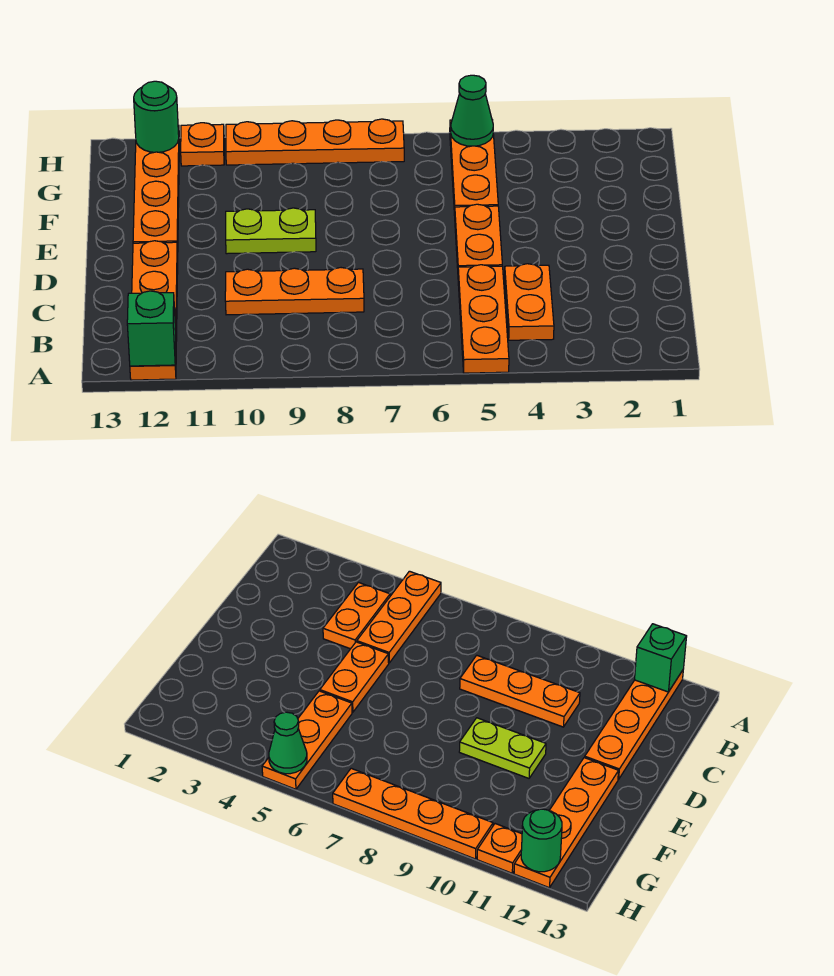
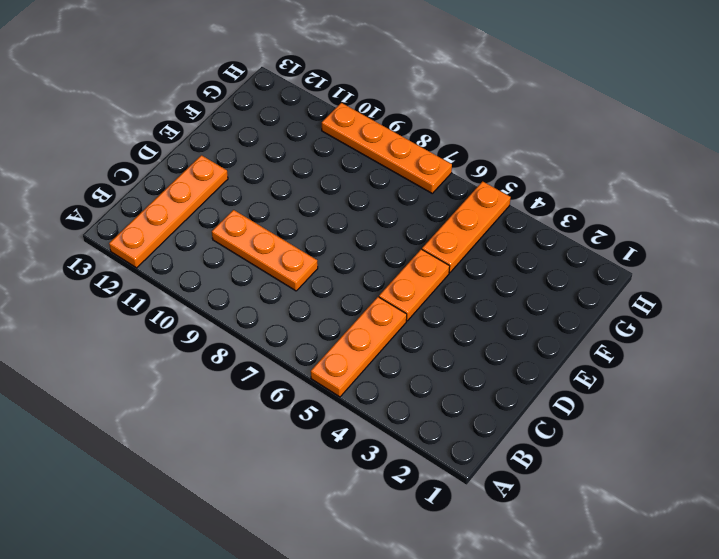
none -> orange plate B4:C4 level 1
none -> lime plate E9:E10 level 1
none -> orange plate E12:H12 level 1

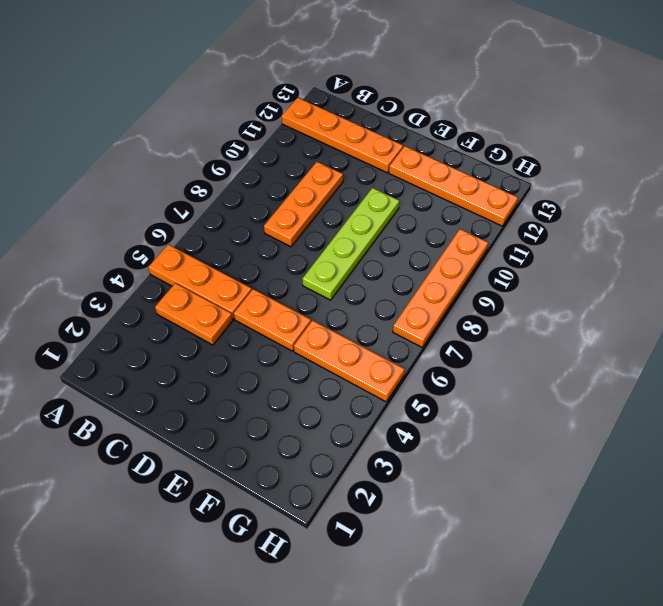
lime plate E7:E10 level 1 -> lime plate E9:E10 level 1
none -> orange plate H11 level 1
none -> green brick A12 level 2
none -> green cone H5 level 2

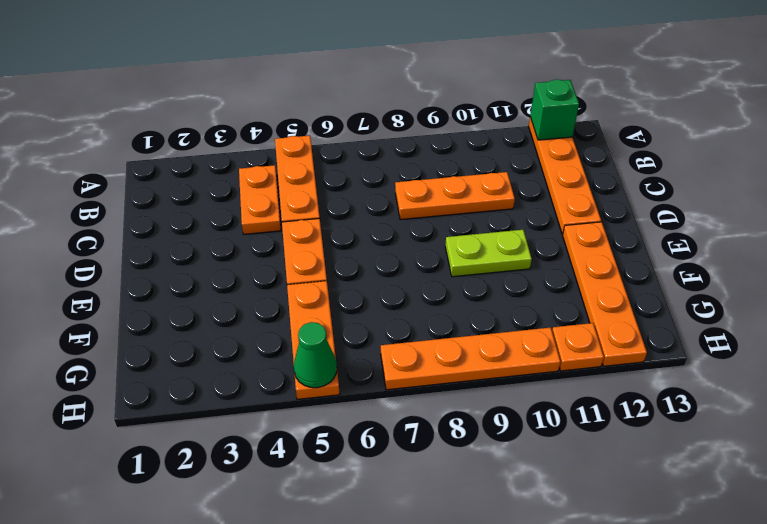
none -> green round brick H12 level 2

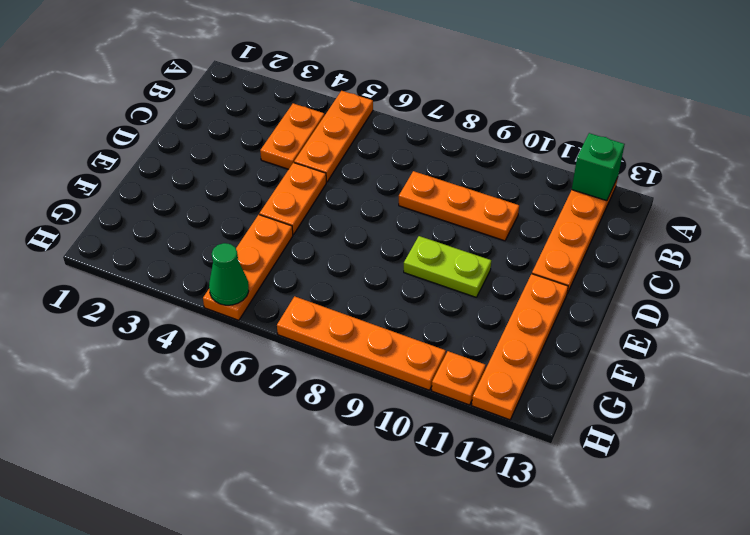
none -> green round brick H12 level 2

